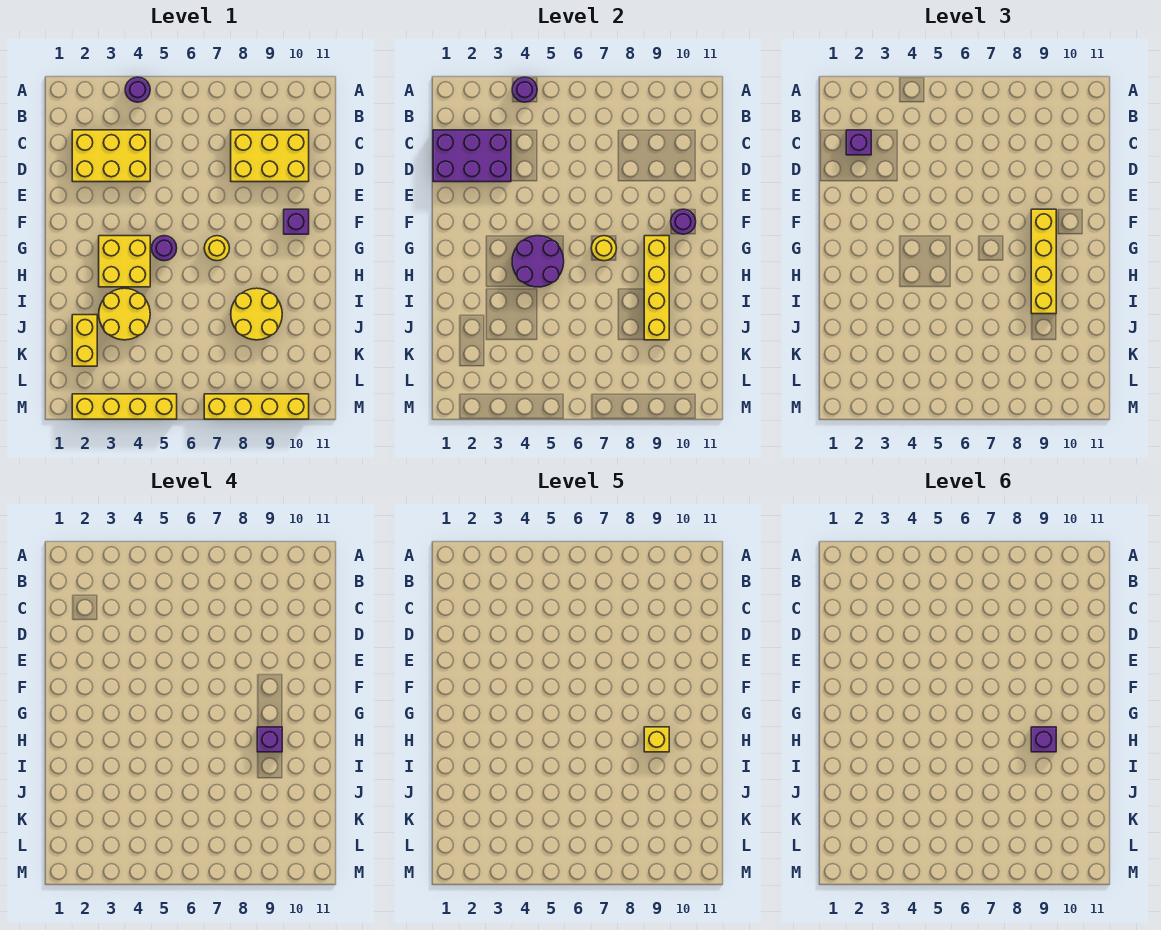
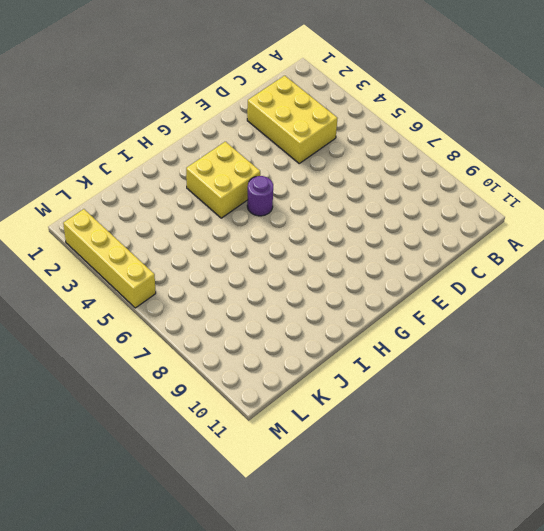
none -> purple round brick A4 level 1
none -> yellow brick C8:D10 level 1
none -> purple brick F10 level 1

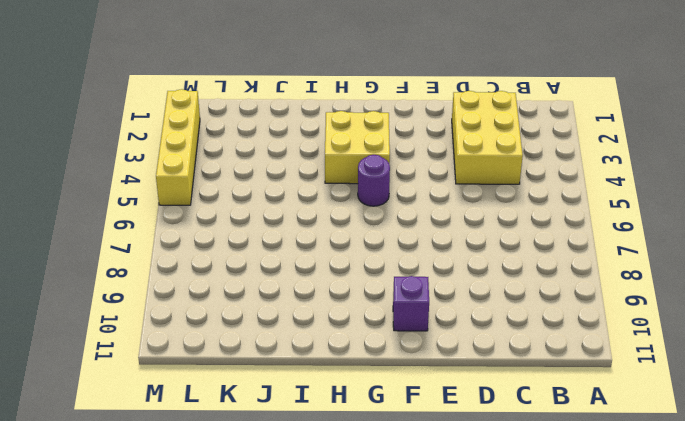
none -> purple round brick A4 level 1
none -> yellow brick C8:D10 level 1
none -> yellow round brick G7 level 1

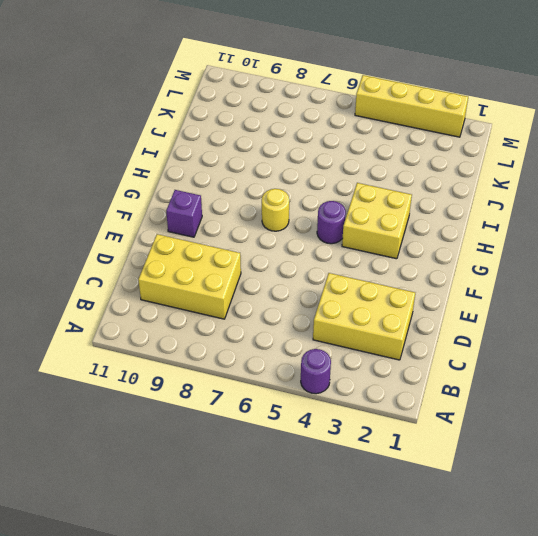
none -> yellow round brick I3:J4 level 1
none -> yellow round brick I8:J9 level 1
none -> yellow brick J2:K2 level 1

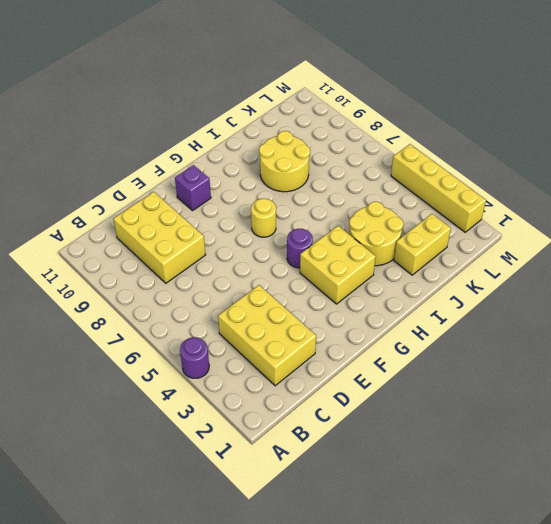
none -> yellow brick M7:M10 level 1
none -> purple round brick A4 level 2
none -> purple brick C1:D3 level 2

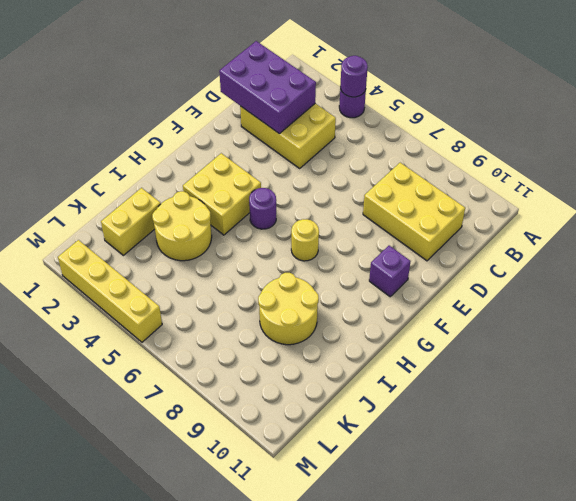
none -> yellow brick M7:M10 level 1
none -> purple round brick F10 level 2
none -> purple round brick G4:H5 level 2

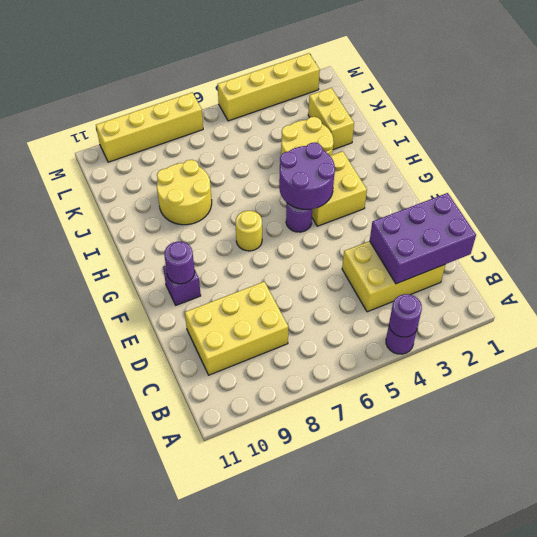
none -> yellow round brick G7 level 2
none -> yellow brick G9:J9 level 2
none -> purple brick C2 level 3

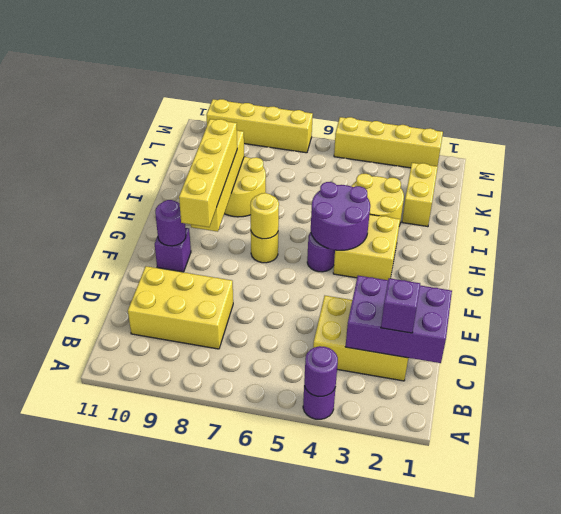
none -> purple brick H9 level 4
none -> yellow brick H9 level 5
none -> purple brick H9 level 6

